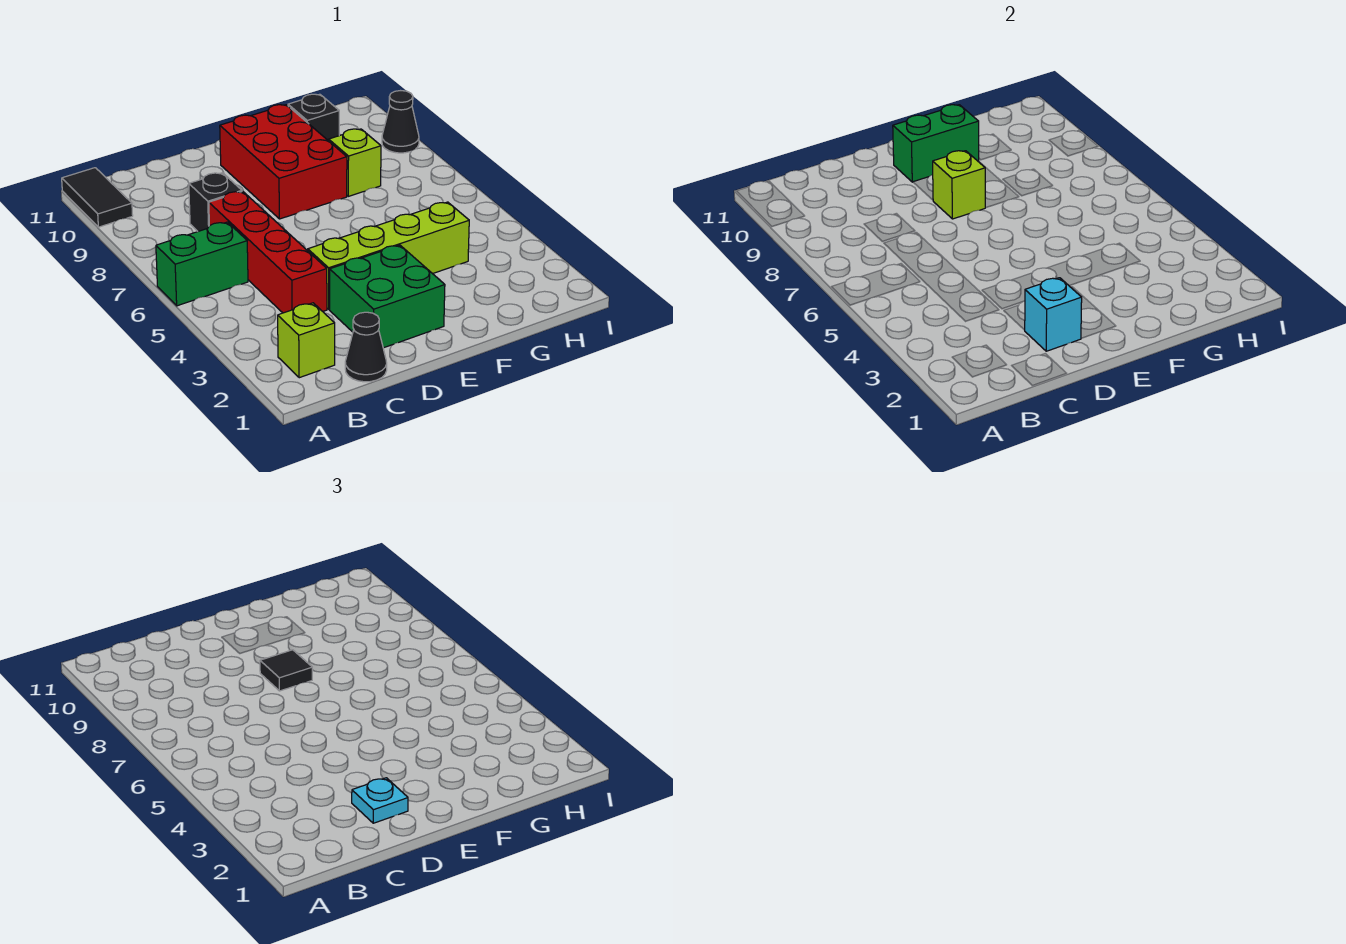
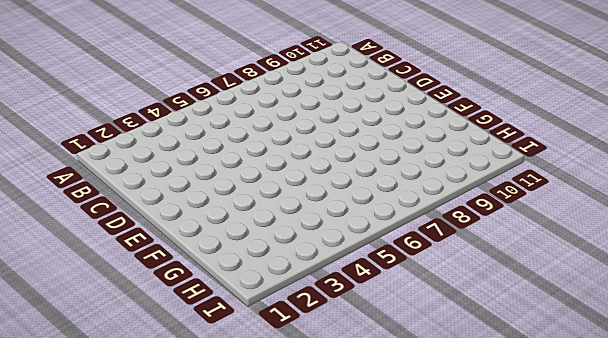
none -> green brick A6:B6 level 1
none -> black tile A10:A11 level 1
none -> lime brick B2 level 1

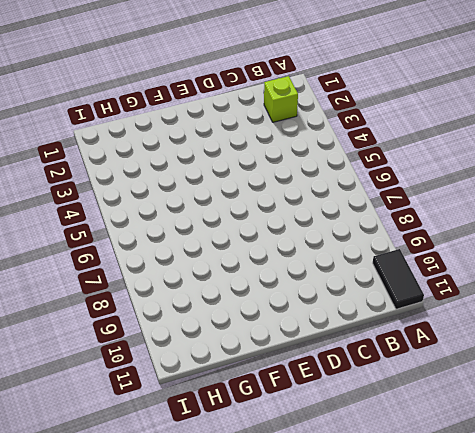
none -> green brick A6:B6 level 1
none -> black cone C1 level 1
none -> red brick C4:C7 level 1

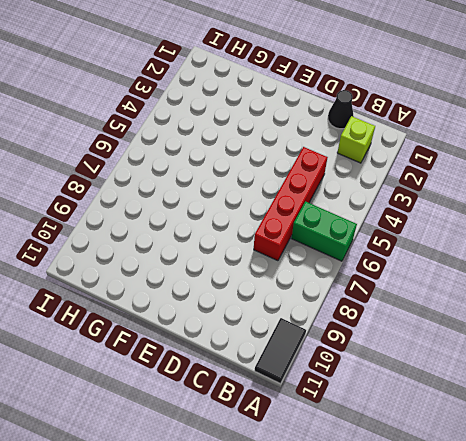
none -> black brick C8 level 1
none -> green brick D2:E3 level 1
none -> lime brick D4:G4 level 1

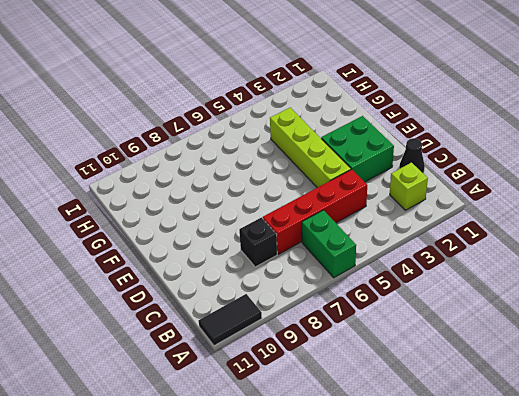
none -> red brick E8:F10 level 1
none -> lime brick G8 level 1
none -> black brick G10 level 1

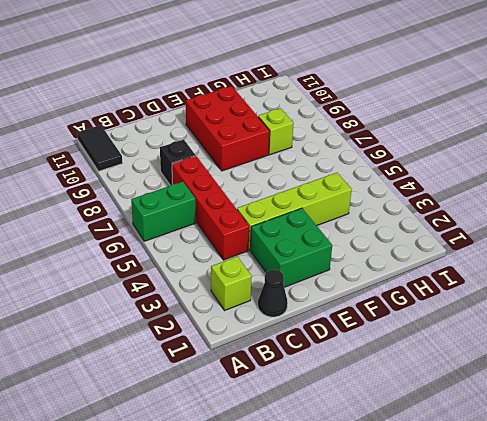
none -> black brick G10 level 1
none -> black cone I9 level 1
none -> cyan brick D2 level 2

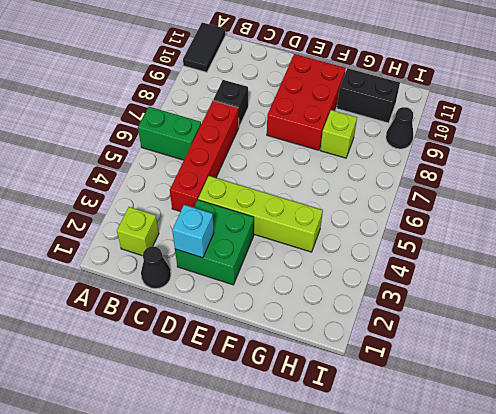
black brick G10:H10 level 1 -> black brick G10 level 1
none -> lime brick E8 level 2
none -> green brick E10:F10 level 2
none -> cyan plate D2 level 3

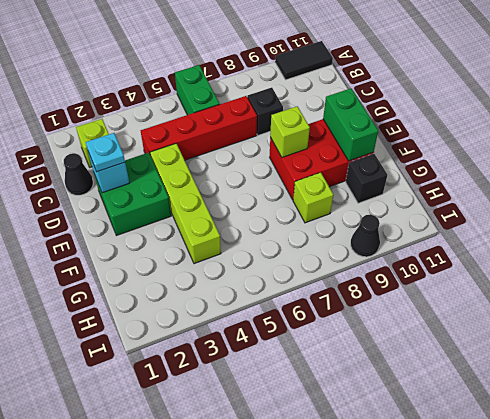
none -> black tile E8 level 3

